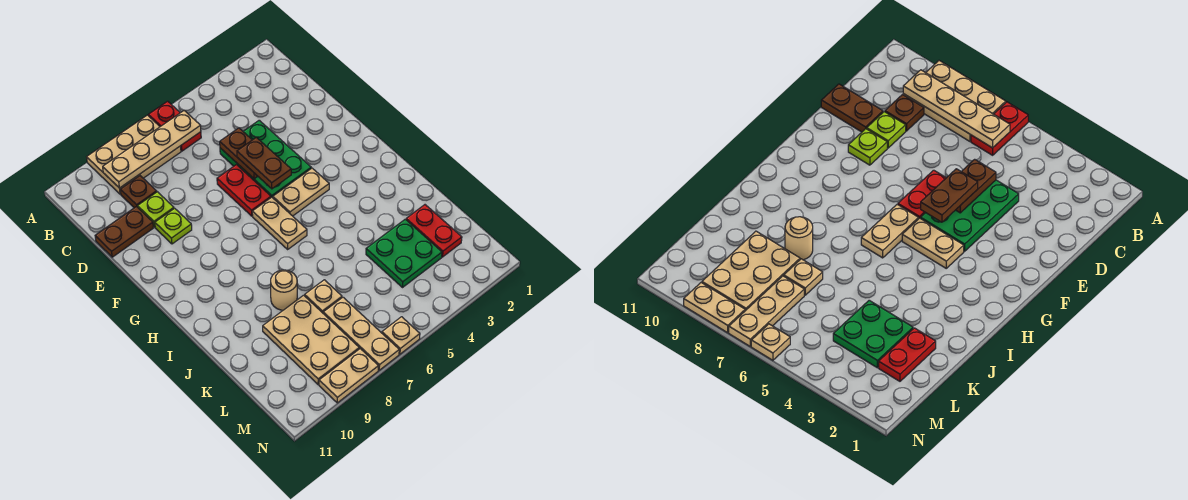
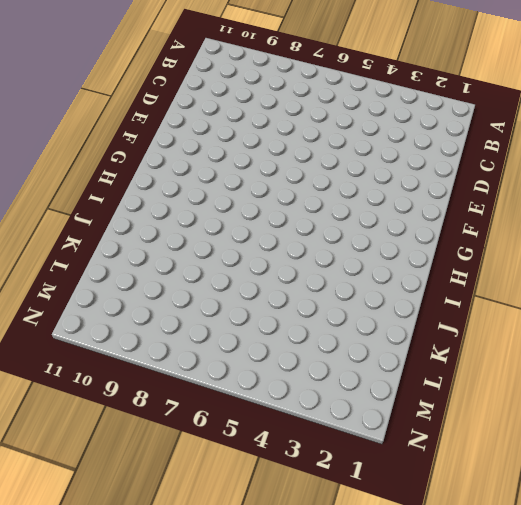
none -> red plate A6:B6 level 1
none -> tan plate A7:B9 level 1
none -> brown plate C9 level 1

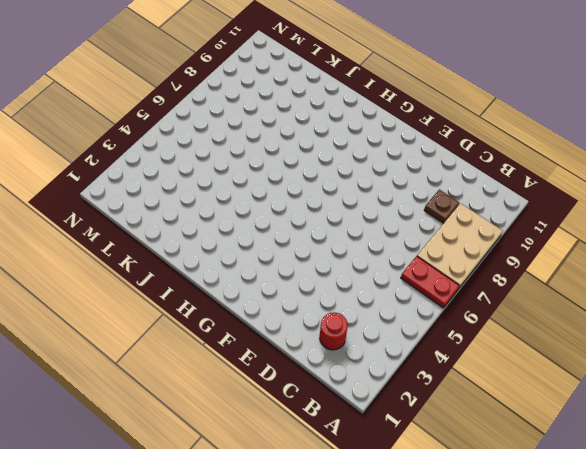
red round brick C2 level 1 -> none
none -> green plate D4:F5 level 1
none -> lime plate D9 level 1
none -> brown plate D10:D11 level 1

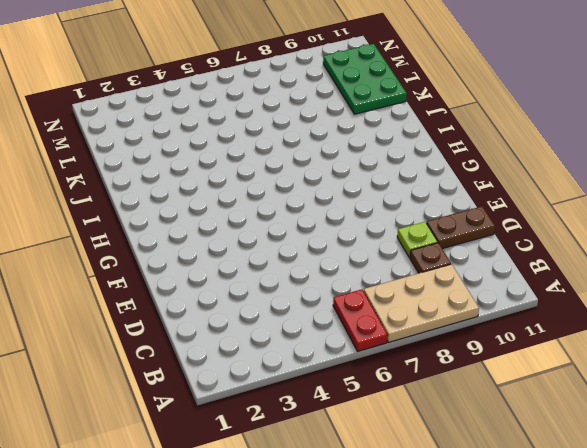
green plate K10:M11 level 1 -> green plate D4:F5 level 1
none -> red plate E6:F6 level 1
none -> lime plate E9 level 1
none -> tan plate G4:G5 level 1

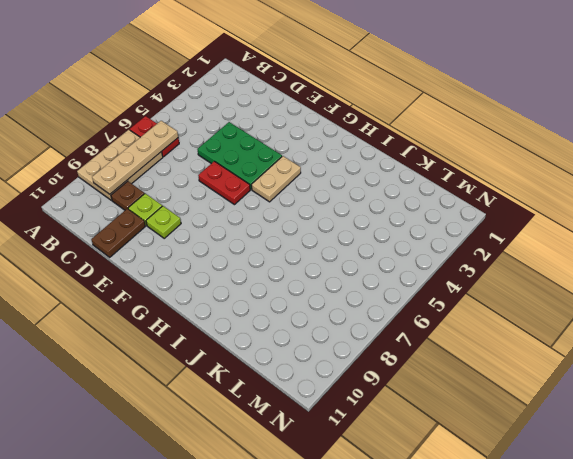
none -> tan plate G6:H6 level 1
none -> tan round brick J8 level 1
none -> red plate K2:L2 level 1

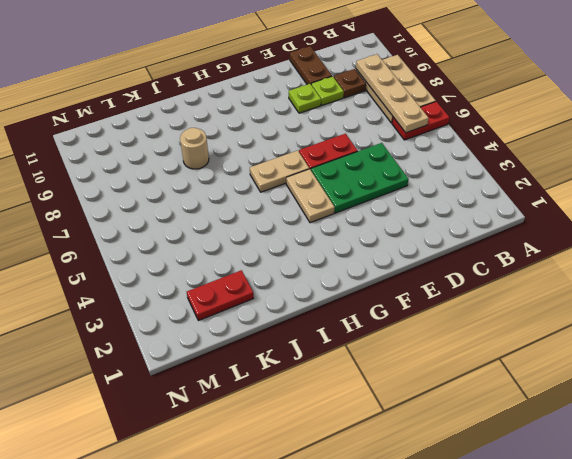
none -> green plate K3:L4 level 1
none -> tan plate K7 level 1
none -> tan plate K8:M9 level 1

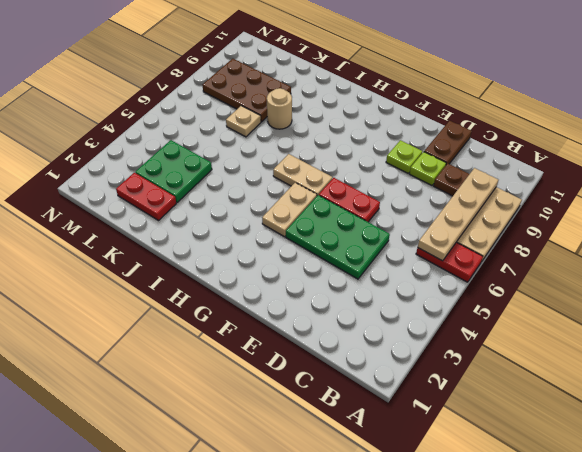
brown plate K8:M9 level 1 -> tan plate K8:M9 level 1
none -> tan plate L7:N7 level 1
none -> tan plate N6 level 1
none -> tan plate N8:N9 level 1

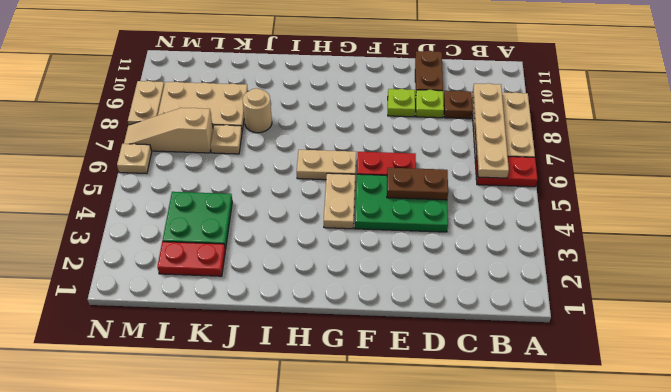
tan slope L7:N7 level 1 top L -> tan plate L7:N7 level 1
none -> brown plate E5:F5 level 3

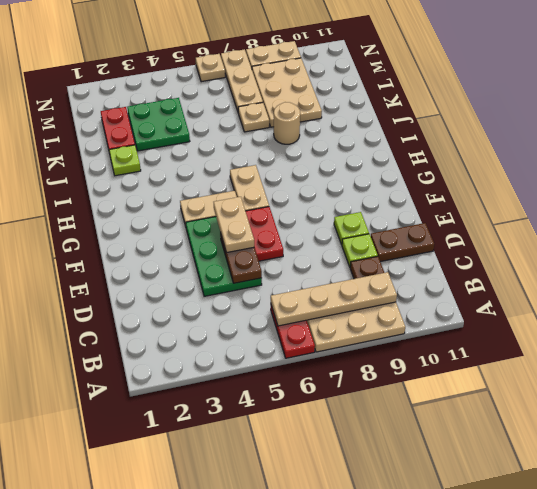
tan plate E5:F5 level 3 -> brown plate E5:F5 level 3
lime plate J2 level 1 -> none

